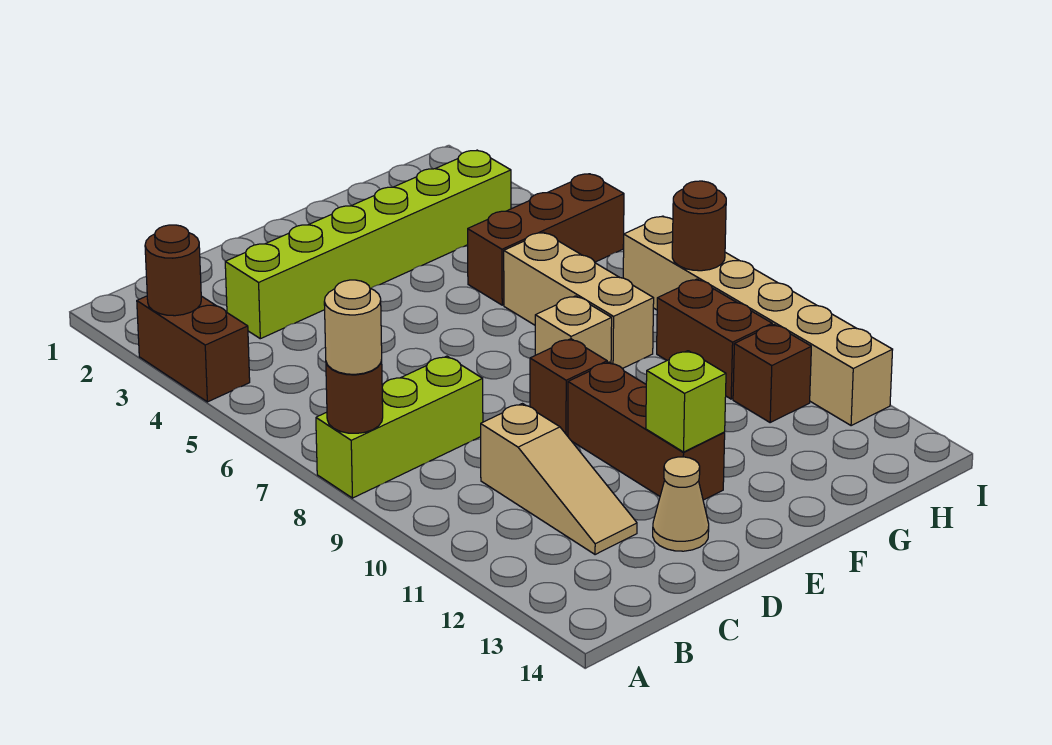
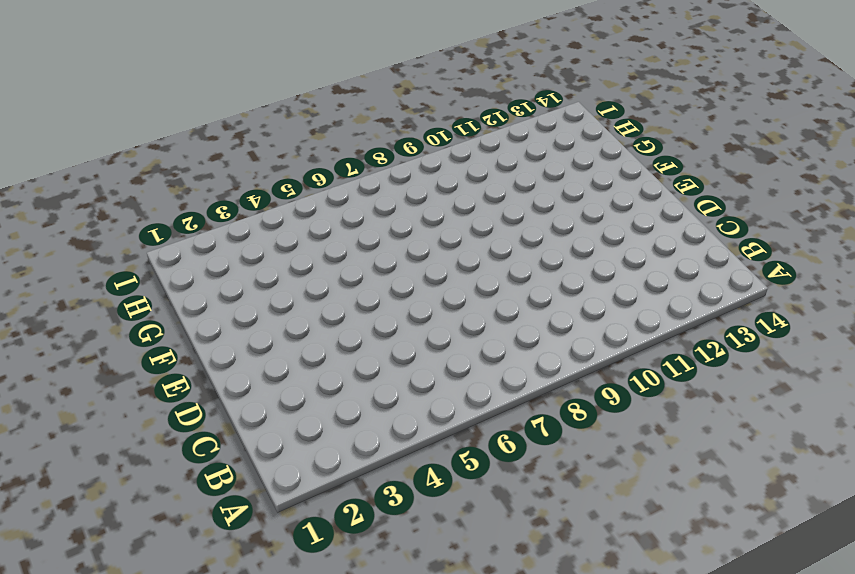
none -> brown brick A3:A4 level 1
none -> lime brick A8:C8 level 1
none -> lime brick C3:H3 level 1

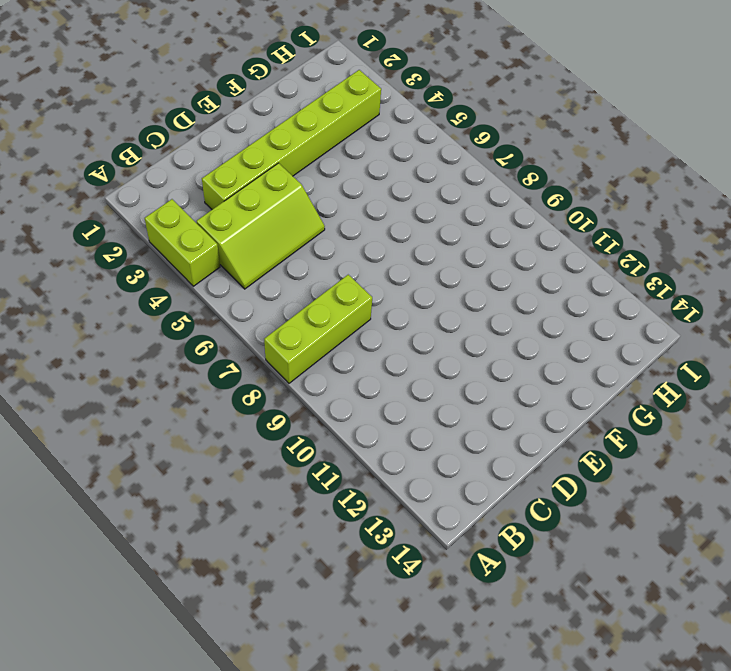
lime brick A3:A4 level 1 -> brown brick A3:A4 level 1
lime slope B4:D5 level 1 top 4 -> none
none -> tan slope C10:C12 level 1 top 10
none -> tan cone D13 level 1
none -> brown brick E9 level 1

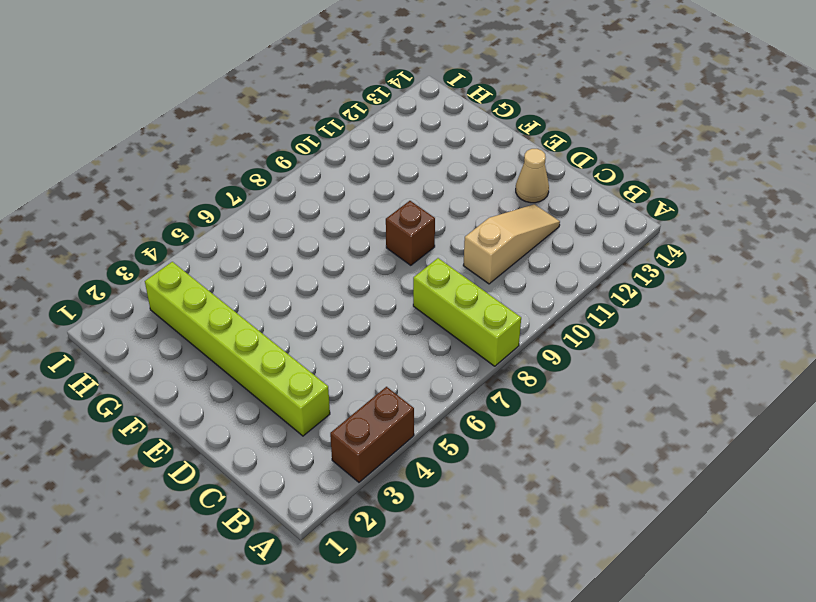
none -> brown brick E10:E12 level 1
none -> tan brick F8 level 1
none -> brown brick G5:I5 level 1

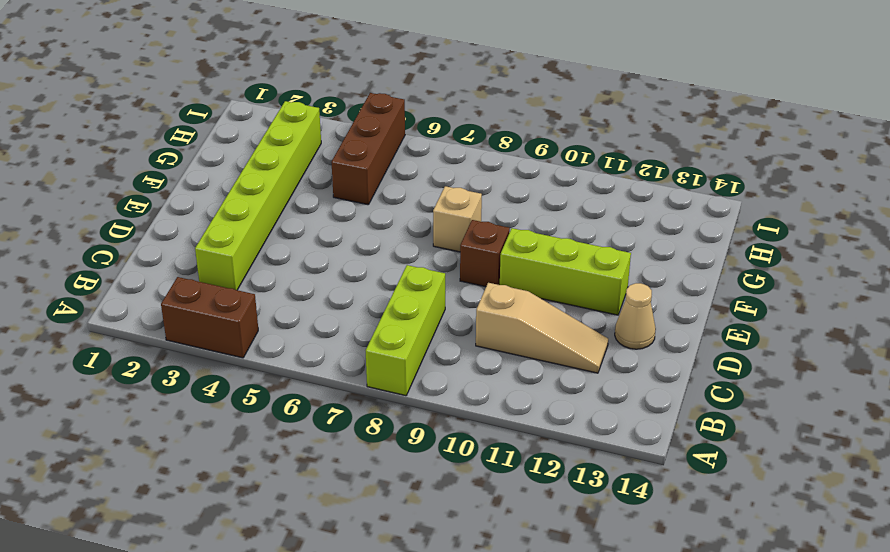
lime brick E10:E12 level 1 -> brown brick E10:E12 level 1
none -> tan brick G6:G8 level 1
none -> brown brick H9:H10 level 1
none -> brown brick H11 level 1

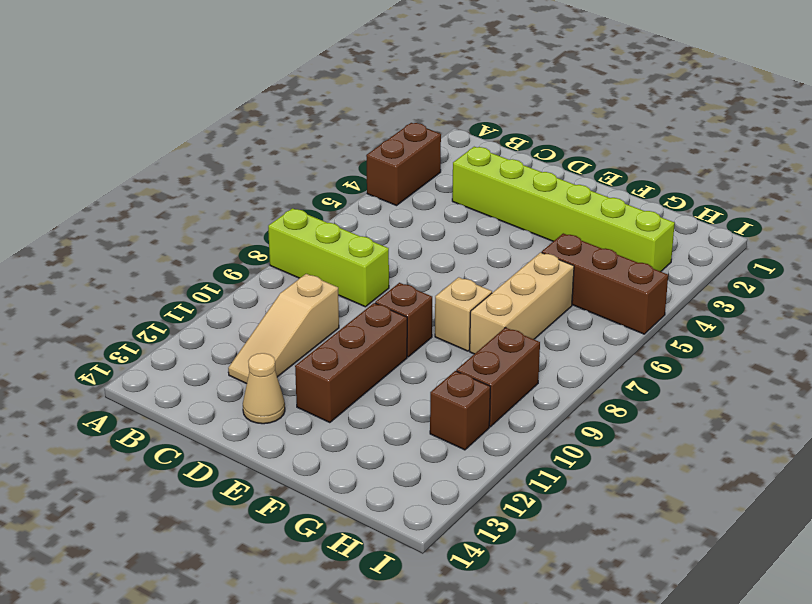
none -> tan brick I7:I12 level 1
none -> brown round brick A3 level 2
none -> brown round brick A8 level 2

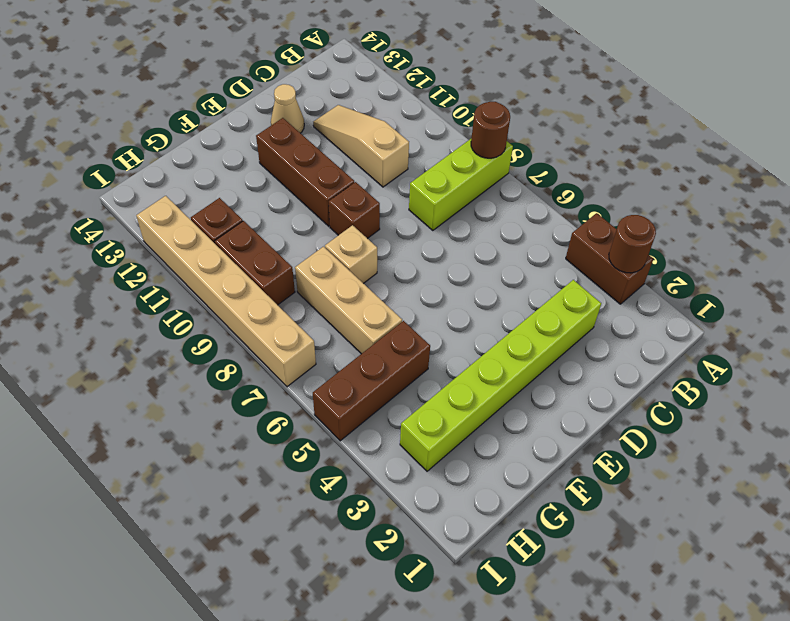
none -> lime brick E12 level 2
none -> brown round brick I8 level 2
none -> tan round brick A8 level 3

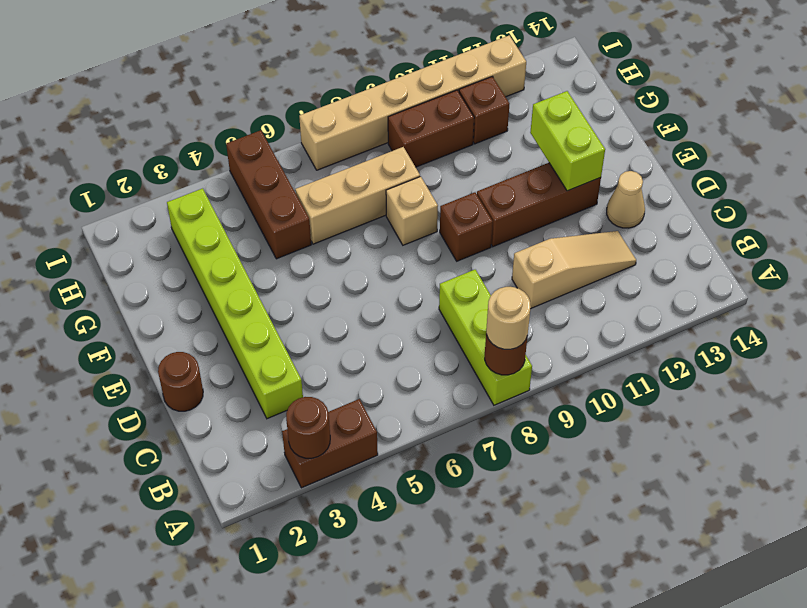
brown round brick D1 level 1 -> brown round brick I8 level 2
lime brick E12:F12 level 2 -> lime brick E12 level 2

